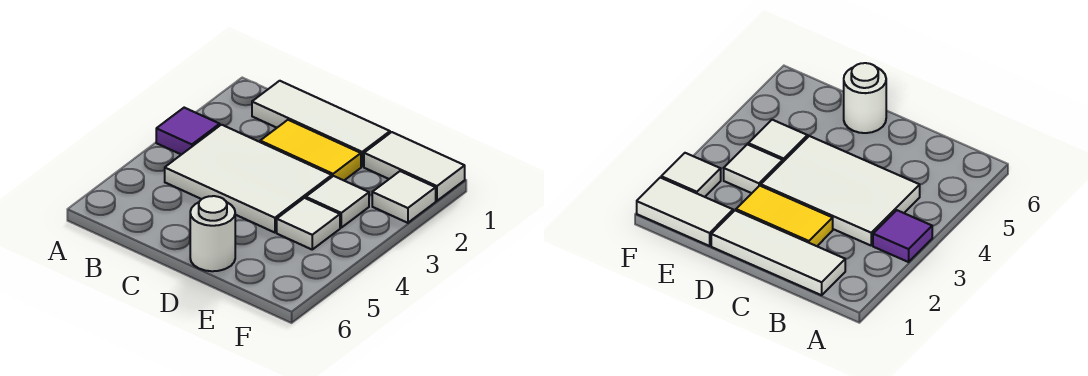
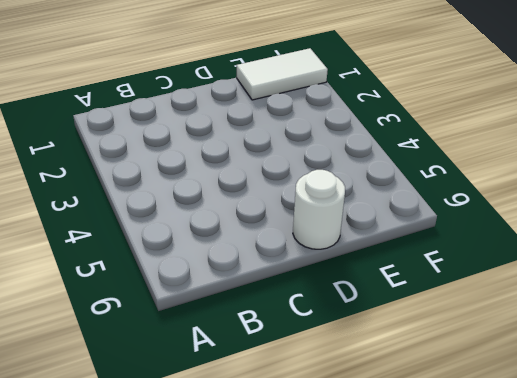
none -> purple tile A3 level 1
none -> white tile B1:D1 level 1

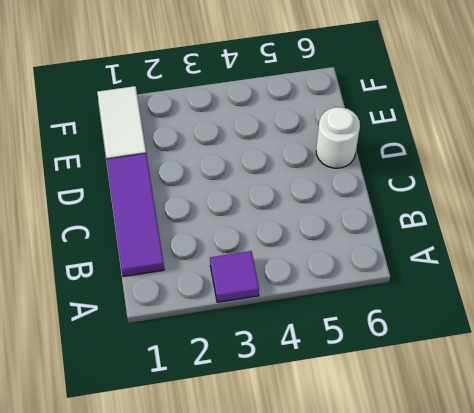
purple tile B1:D1 level 1 -> white tile B1:D1 level 1
none -> white tile B3:D4 level 1
none -> yellow tile C2:D2 level 1

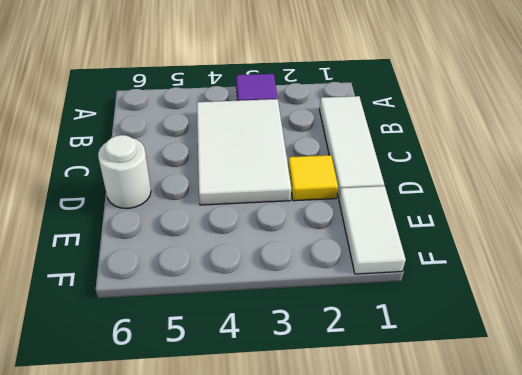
yellow tile D2 level 1 -> yellow tile C2:D2 level 1
none -> white tile E3 level 1
none -> white tile E4 level 1

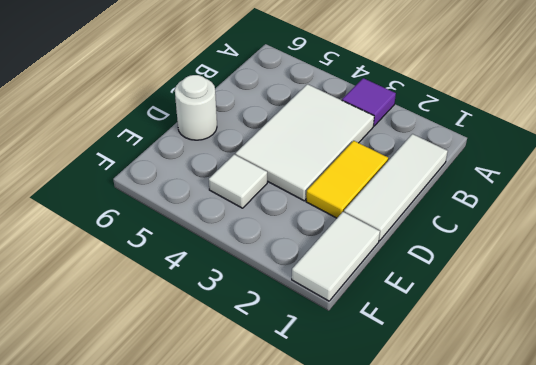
none -> white tile E3 level 1
none -> white tile F2 level 1

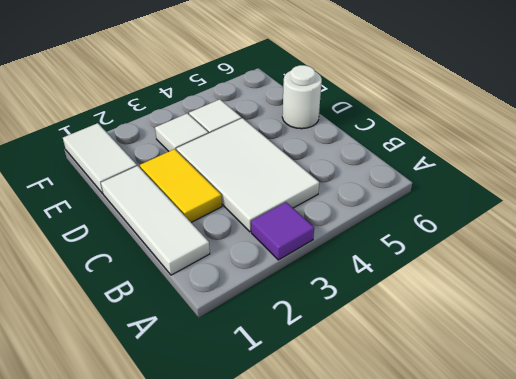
none -> white tile F2 level 1

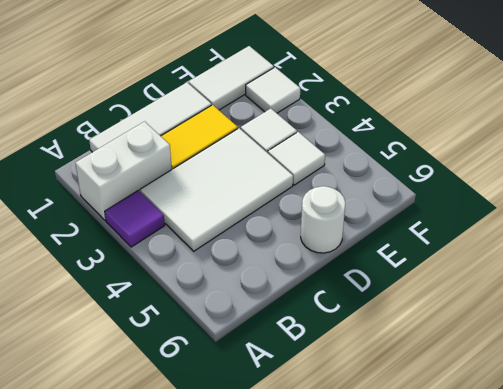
white brick A2:B2 level 1 -> none

